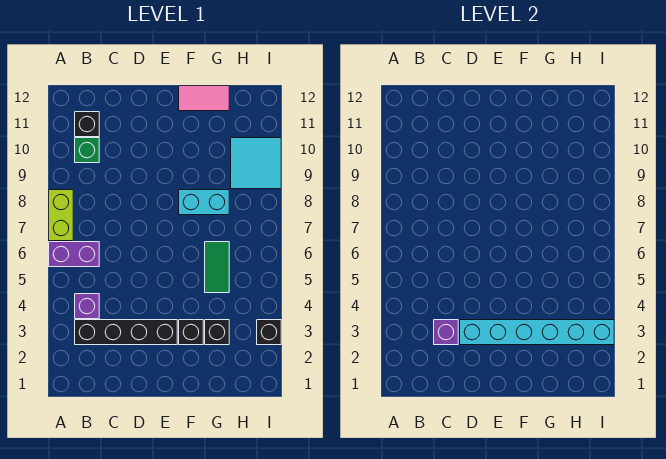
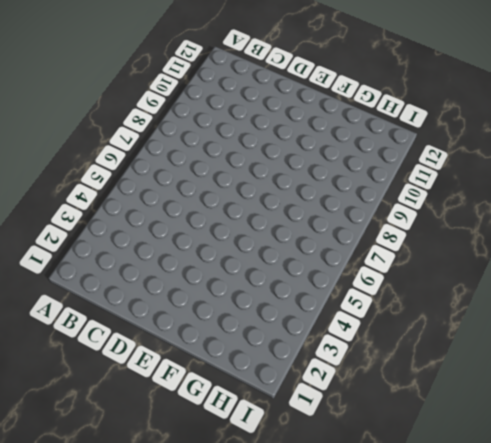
none -> purple brick A6:B6 level 1
none -> lime brick A7:A8 level 1
none -> black brick B3:E3 level 1

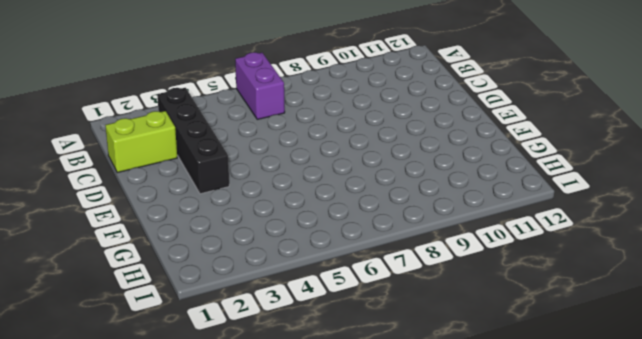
lime brick C1:C2 level 1 -> lime brick A7:A8 level 1
none -> purple brick B4 level 1
none -> green brick B10 level 1
none -> black brick B11 level 1

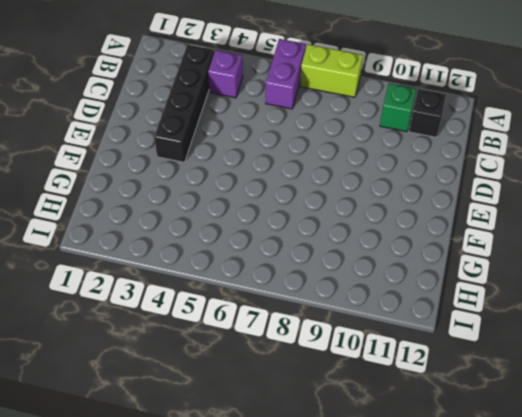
none -> black brick F3 level 1
none -> cyan brick F8:G8 level 1
none -> pink tile F12:G12 level 1

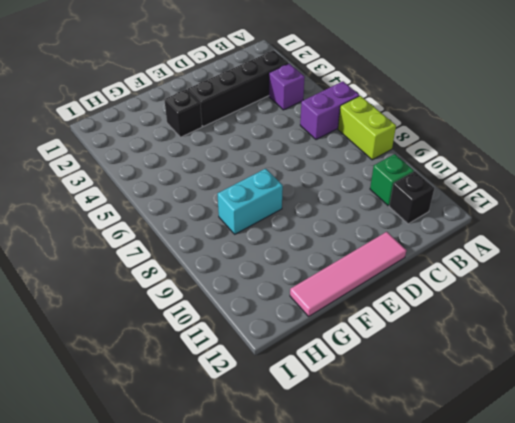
pink tile D12:G12 level 1 -> pink tile F12:G12 level 1
none -> black brick G3 level 1
none -> green tile G5:G6 level 1
none -> cyan tile H9:I10 level 1

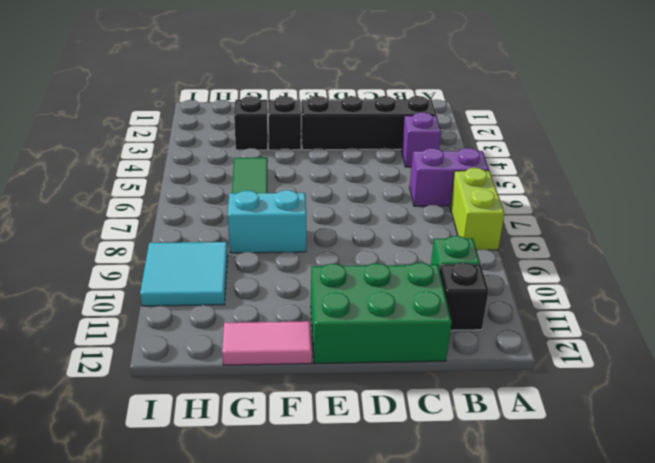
green brick C11:E12 level 1 -> none
none -> black brick I3 level 1
none -> purple brick C3 level 2
none -> cyan brick D3:I3 level 2

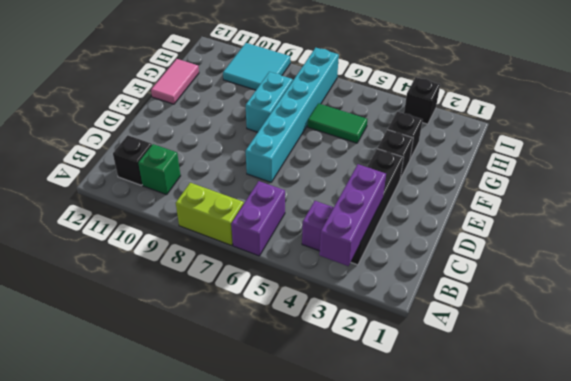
purple brick A3:C3 level 2 -> purple brick C3 level 2
cyan brick D7:I7 level 1 -> cyan brick D3:I3 level 2

